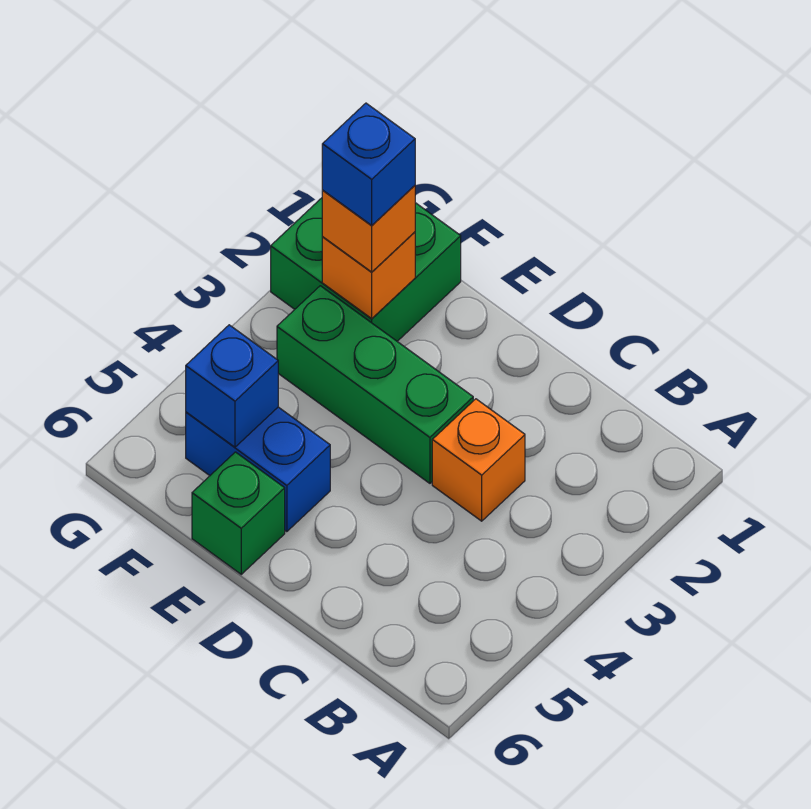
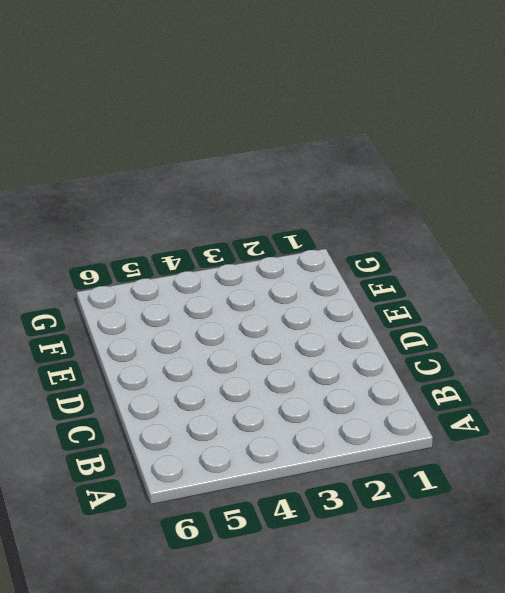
none -> orange brick C3 level 1
none -> green brick D3:F3 level 1

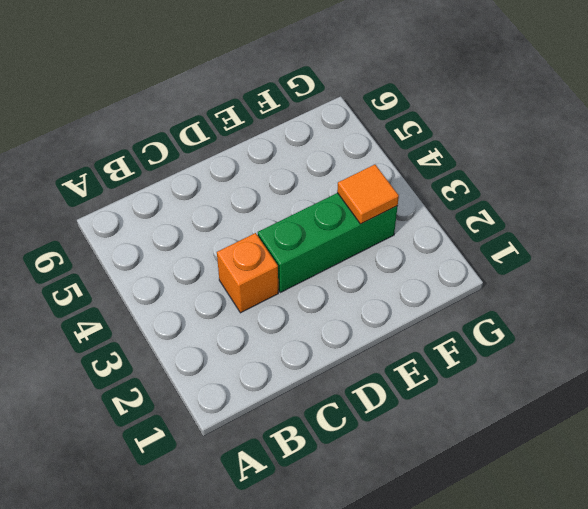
orange tile F3 level 2 -> none
none -> blue brick E5:F5 level 1
none -> green brick E6 level 1

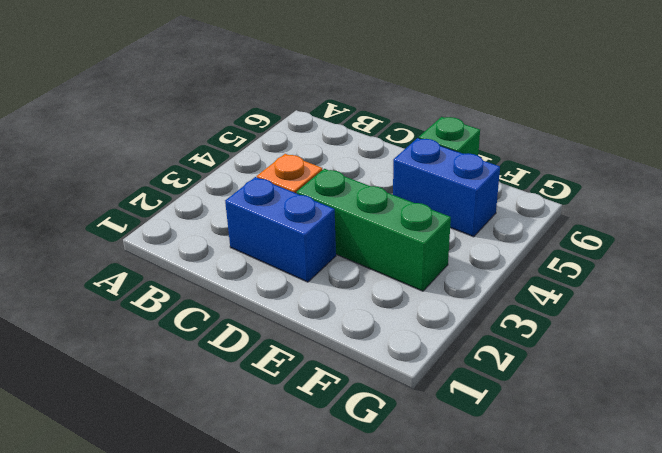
blue brick C2:D2 level 1 -> none
none -> green brick F1:G2 level 1
none -> orange brick F2 level 2

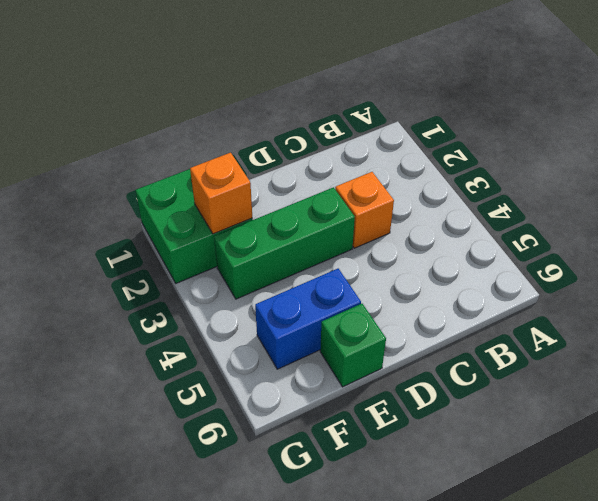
none -> blue brick F5 level 2
none -> orange brick F2 level 3

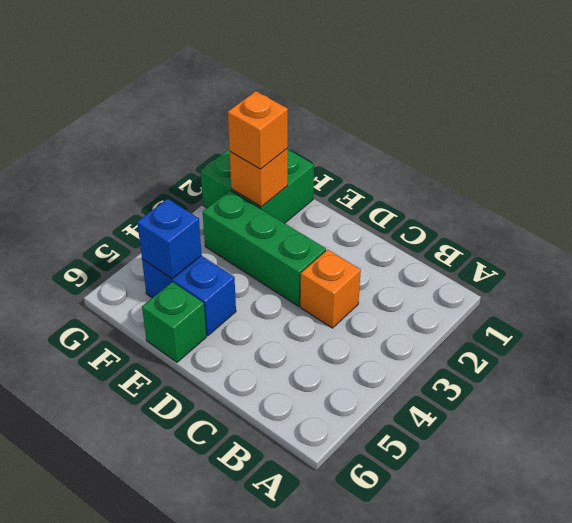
none -> blue brick F2 level 4

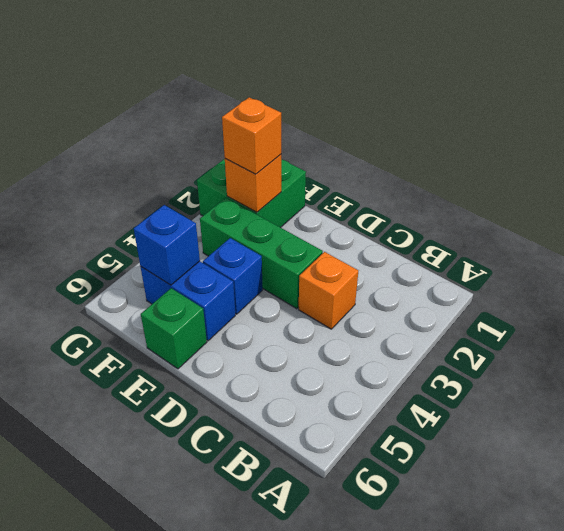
blue brick E4 level 1 -> blue brick F2 level 4

